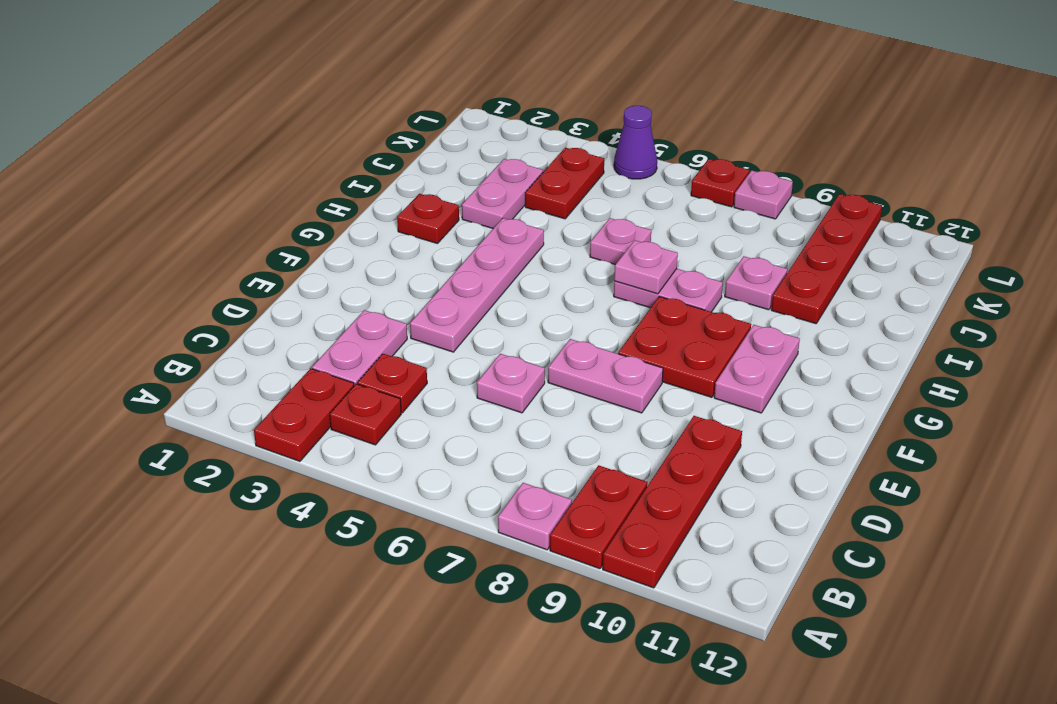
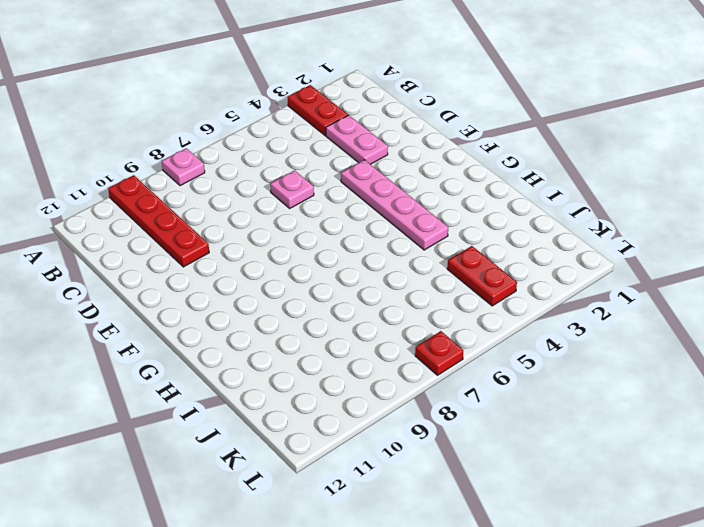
none -> red plate A9:B9 level 1
none -> red plate B4 level 1
none -> red plate C4 level 1

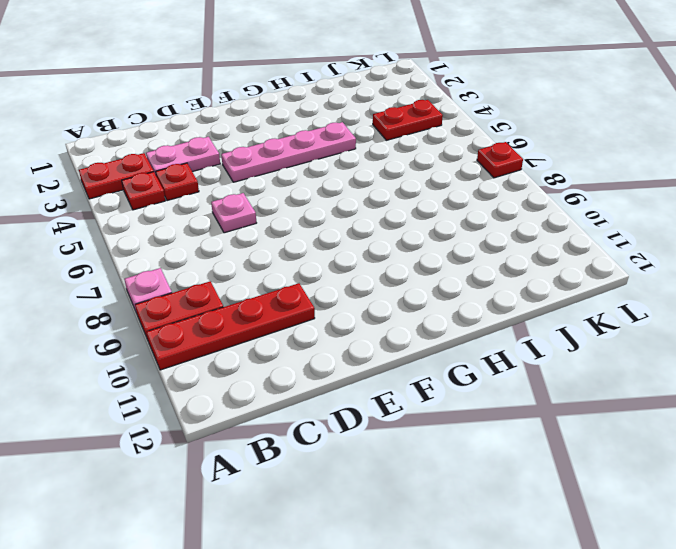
none -> pink plate E7:E8 level 1
none -> red plate F8:G9 level 1
none -> pink plate F10:G10 level 1

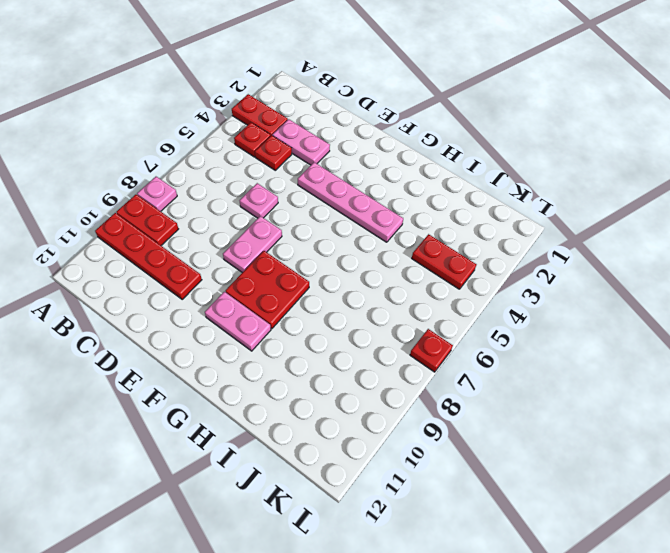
none -> red plate H2 level 1
none -> pink plate H7:H8 level 1
none -> pink plate I3:J3 level 1

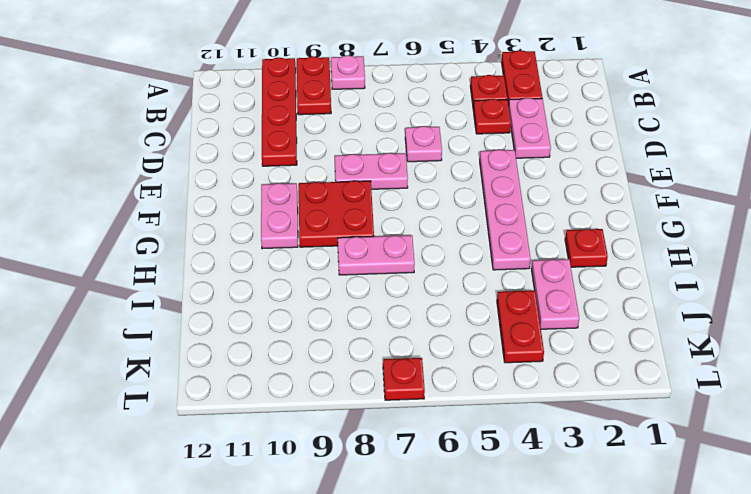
none -> pink plate I6 level 1
none -> pink plate I9 level 1
none -> red plate I10:L10 level 1

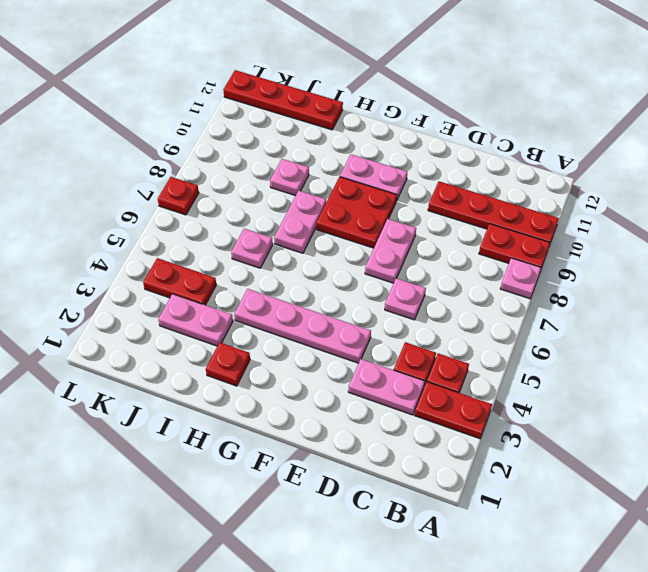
red plate I12:L12 level 1 -> red plate I10:L10 level 1
none -> purple cone L5 level 1
none -> pink plate L8 level 1
none -> pink plate H7 level 2

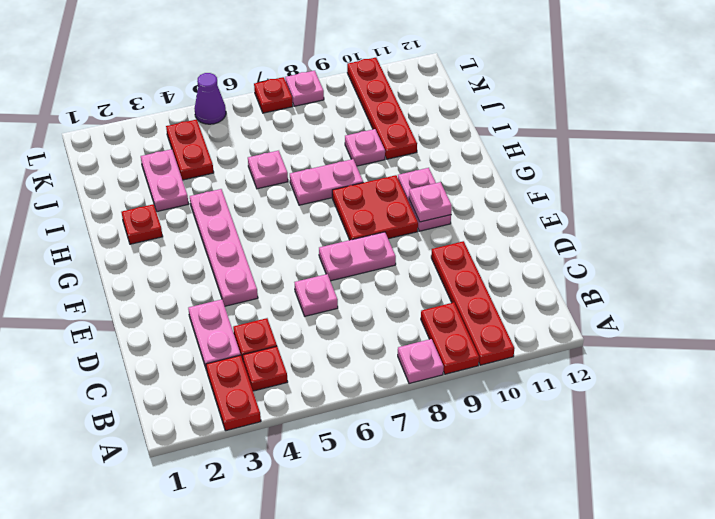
pink plate F10 level 2 -> pink plate H7 level 2

